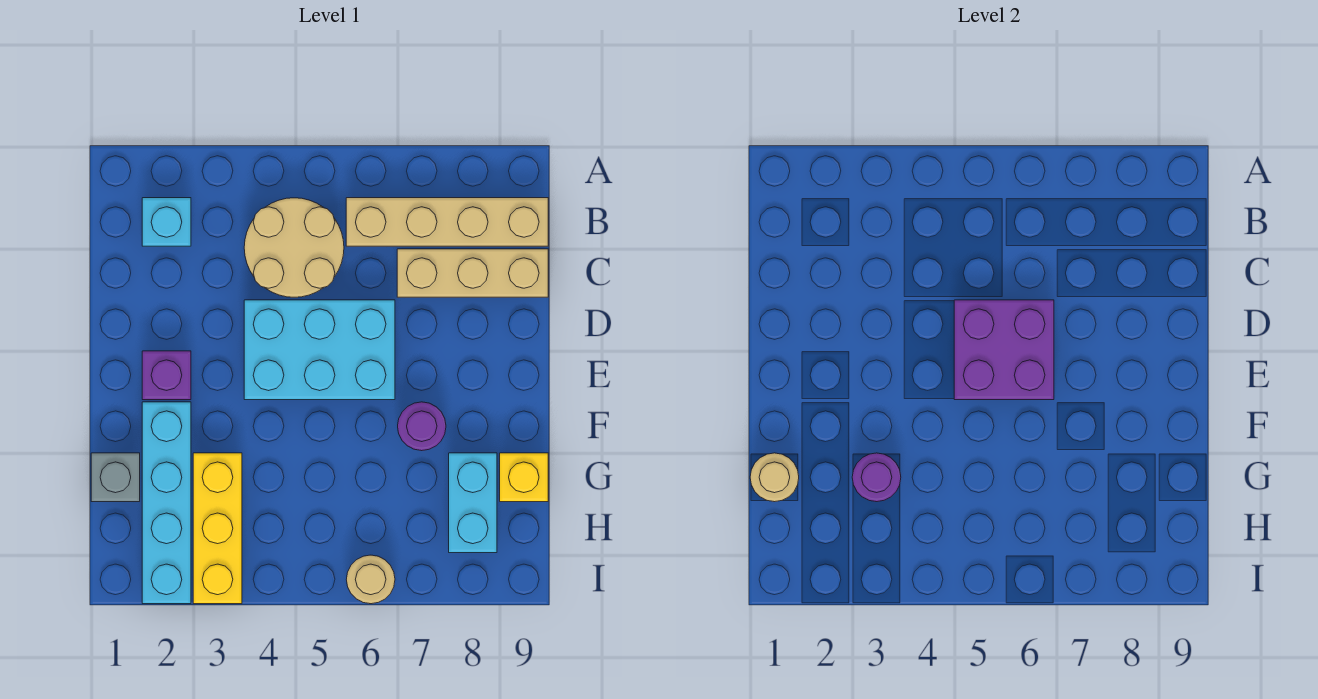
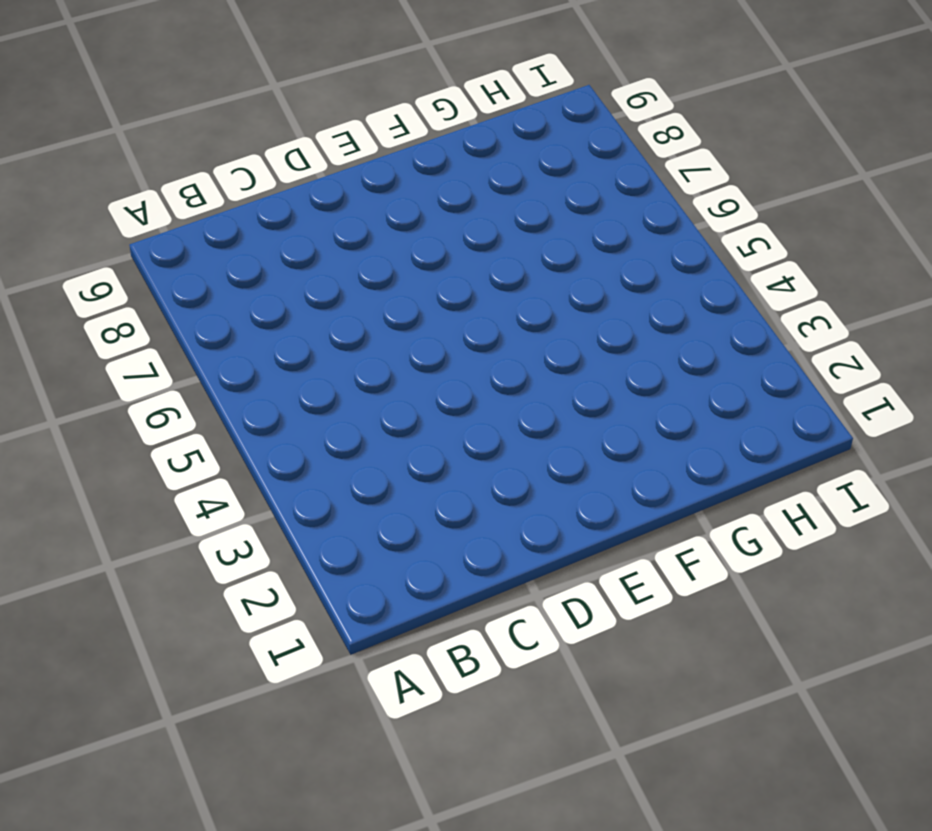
none -> cyan brick B2 level 1
none -> tan round brick B4:C5 level 1
none -> tan brick B6:B9 level 1

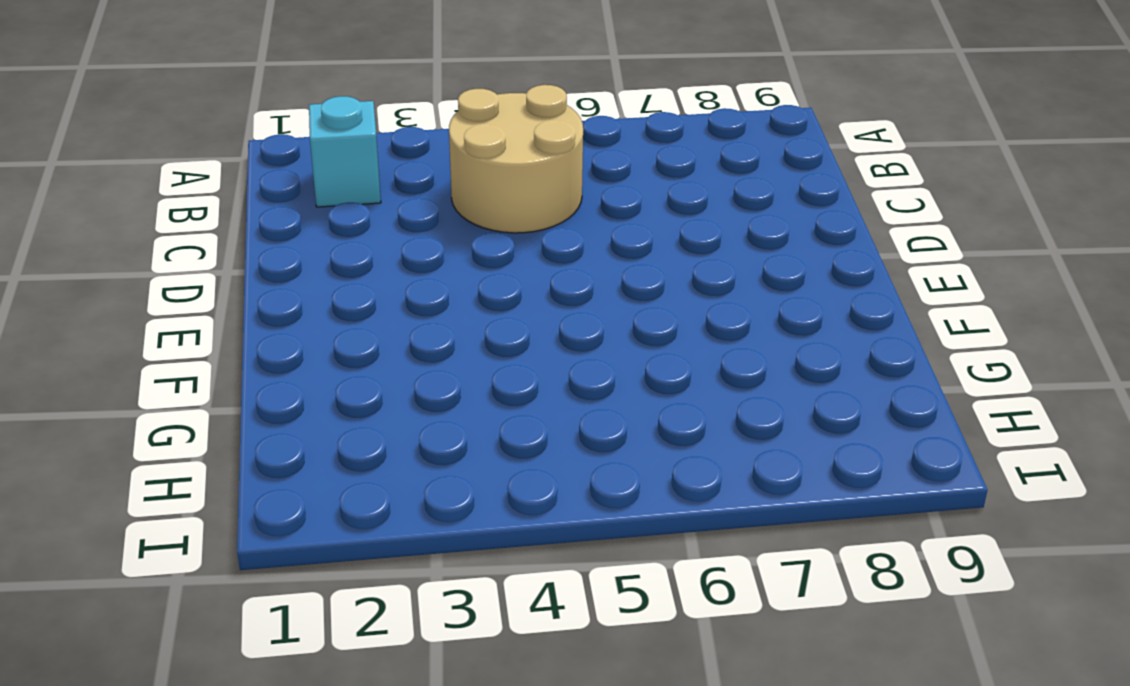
none -> tan brick B6:B9 level 1
none -> tan brick C7:C9 level 1
none -> cyan brick D4:E6 level 1

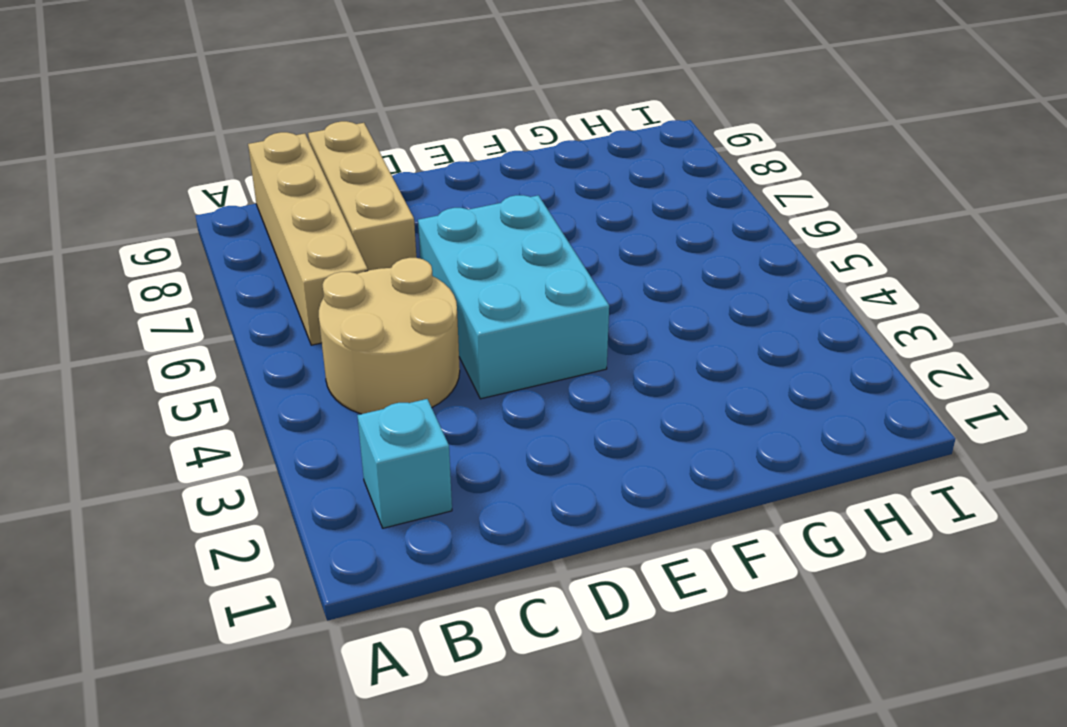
none -> purple brick E2 level 1
none -> cyan brick F2:I2 level 1
none -> purple round brick F7 level 1

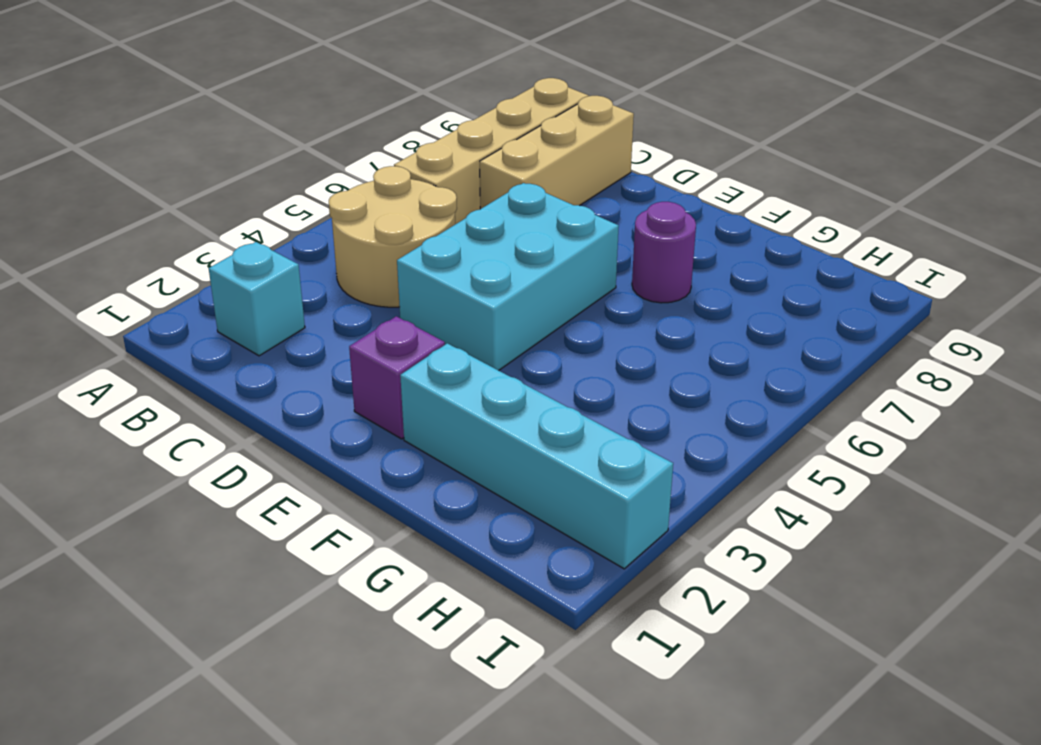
none -> grey brick G1 level 1
none -> yellow brick G3:I3 level 1
none -> cyan brick G8:H8 level 1

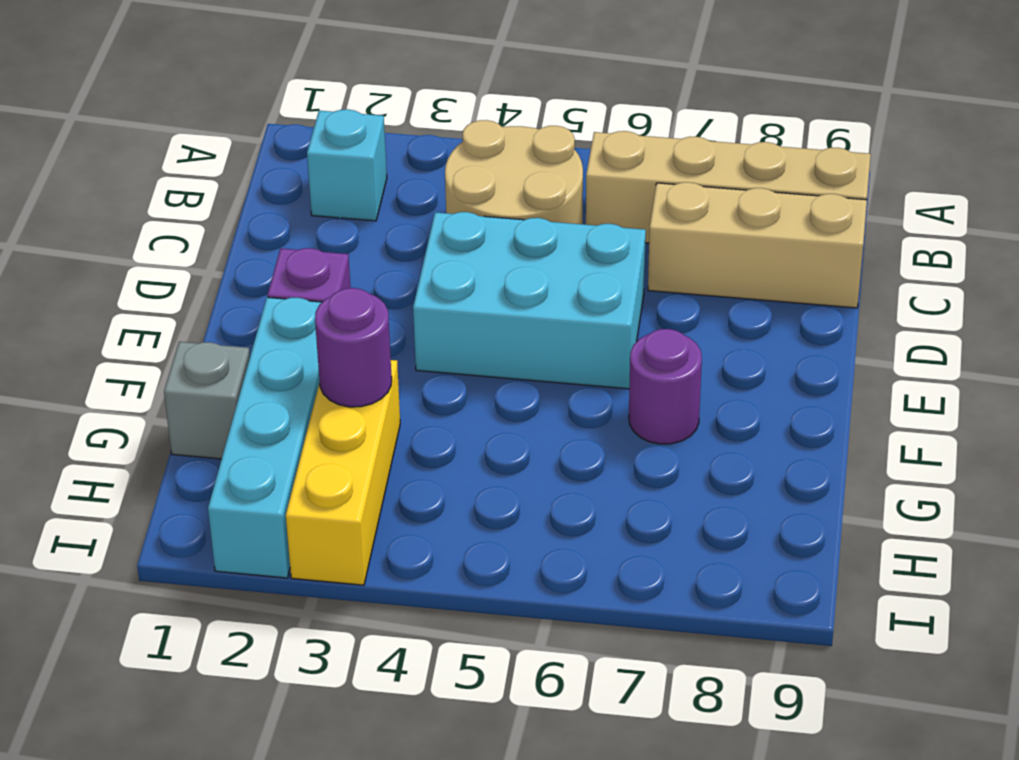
none -> cyan brick G8:H8 level 1
none -> yellow brick G9 level 1
none -> tan round brick I6 level 1

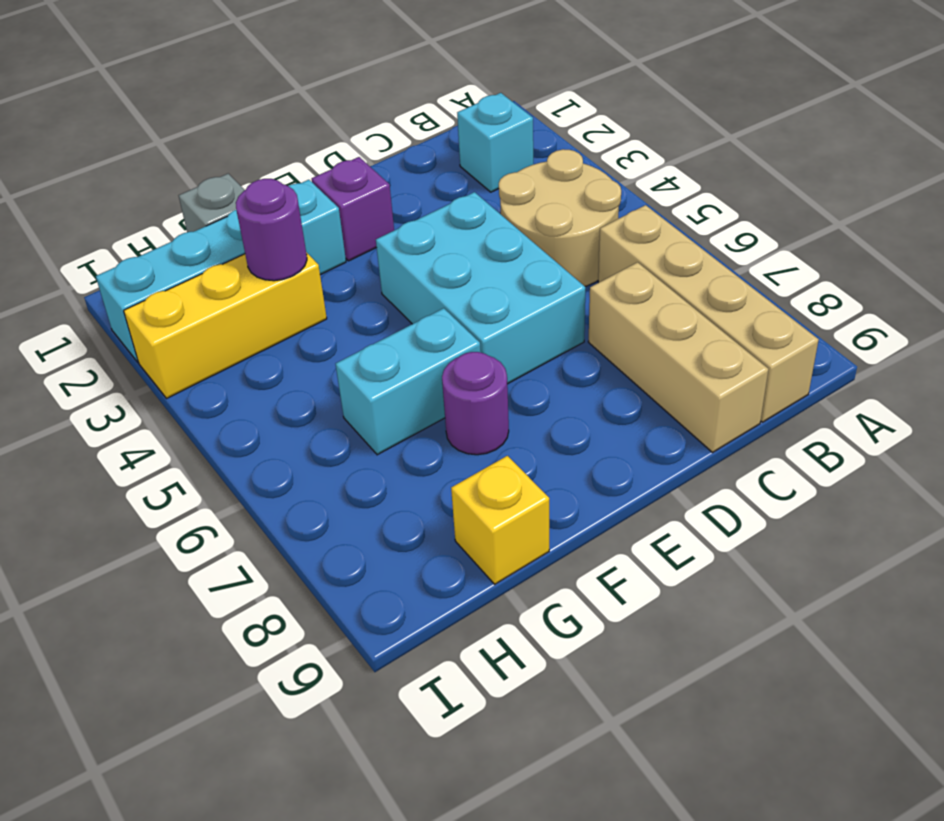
cyan brick F6:G6 level 1 -> cyan brick G8:H8 level 1
none -> tan round brick I6 level 1
none -> purple brick D5:E6 level 2
none -> tan round brick G1 level 2

